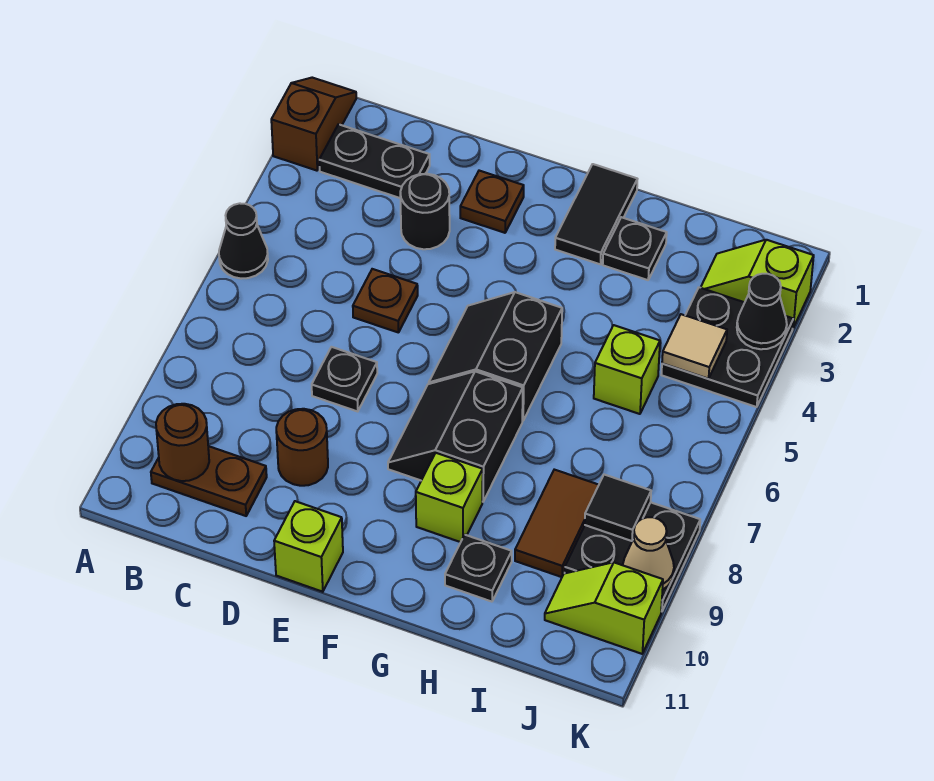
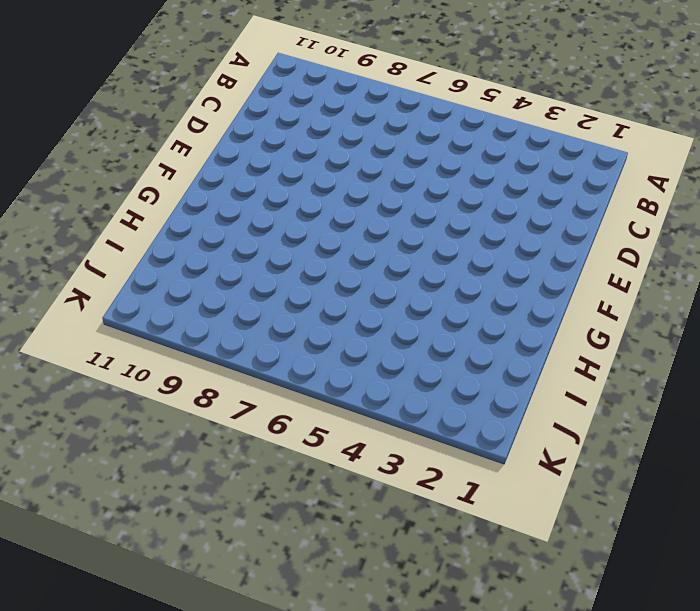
none -> brown slope A1:A2 level 1 top 2
none -> black cone A5 level 1
none -> black plate B2:C2 level 1

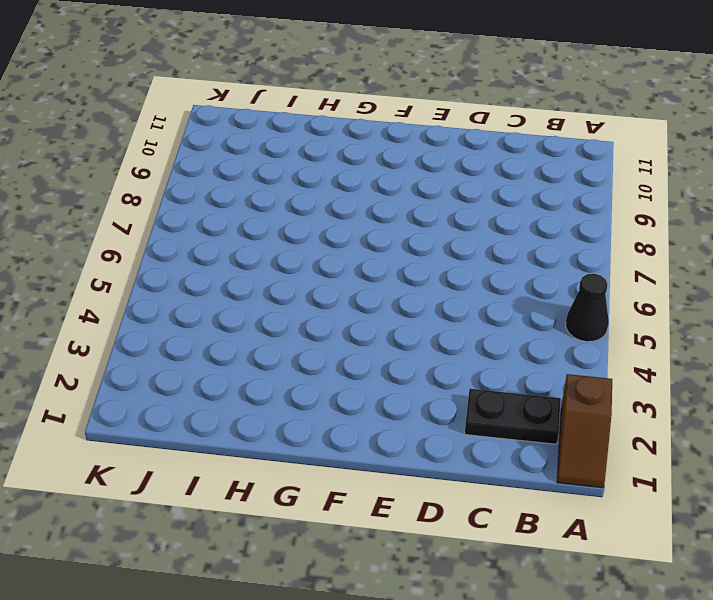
none -> brown plate B10:C10 level 1
none -> black round brick D3 level 1
none -> brown plate D5 level 1

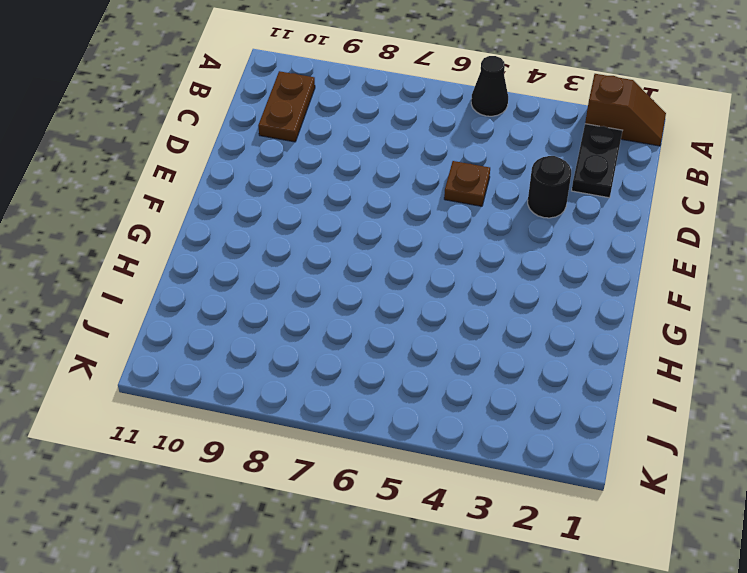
none -> black plate D7 level 1
none -> brown round brick D9 level 1
none -> brown plate E2 level 1

